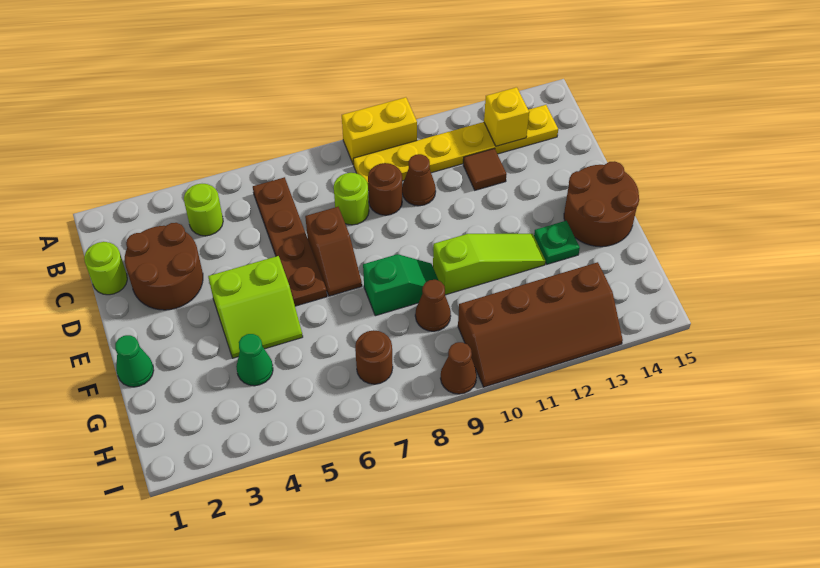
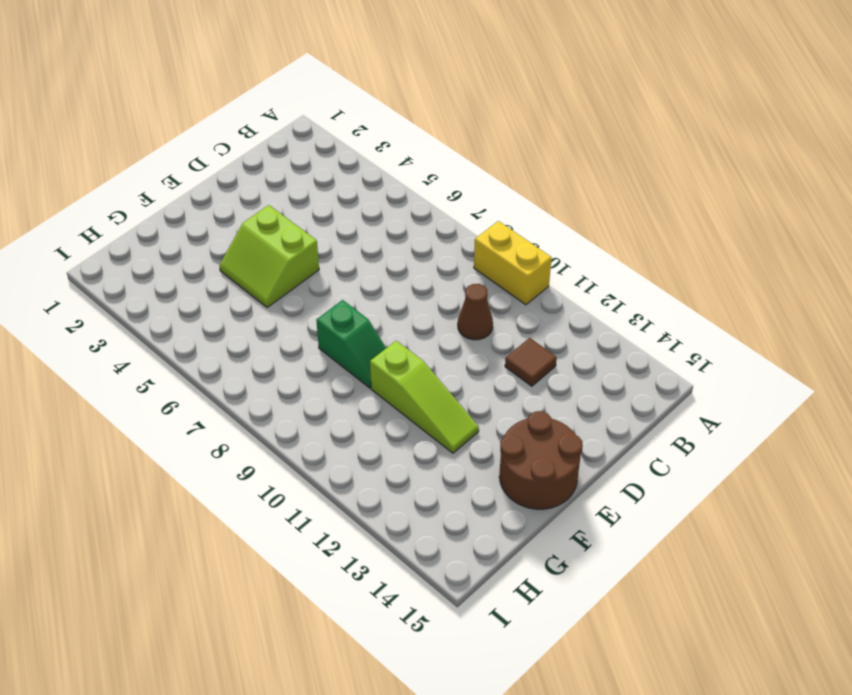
none -> lime round brick B4 level 1
none -> brown plate B6:E6 level 1
none -> yellow plate B9:B14 level 1

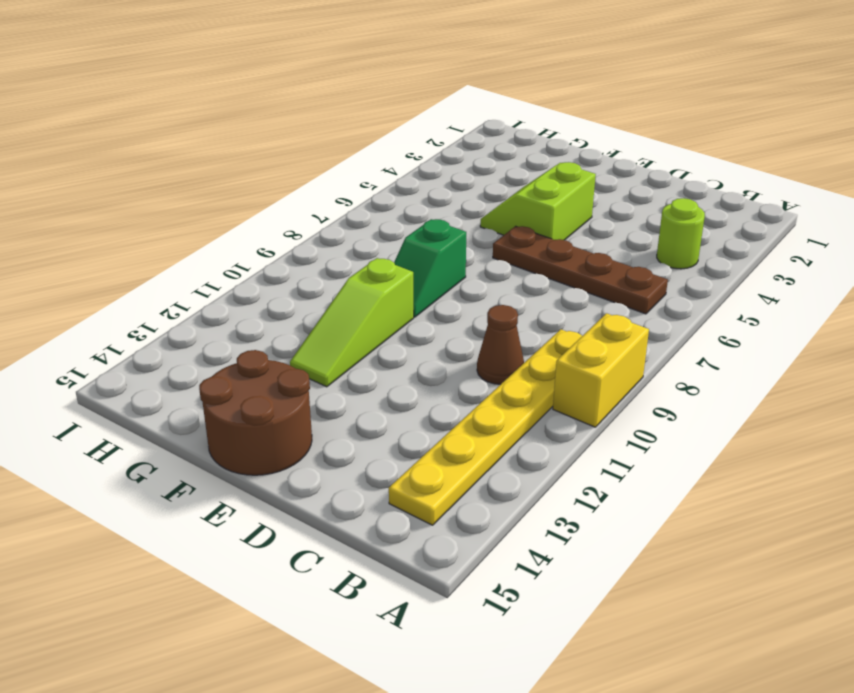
none -> lime round brick C1 level 1
none -> brown round brick C2:D3 level 1
none -> lime round brick C8 level 1

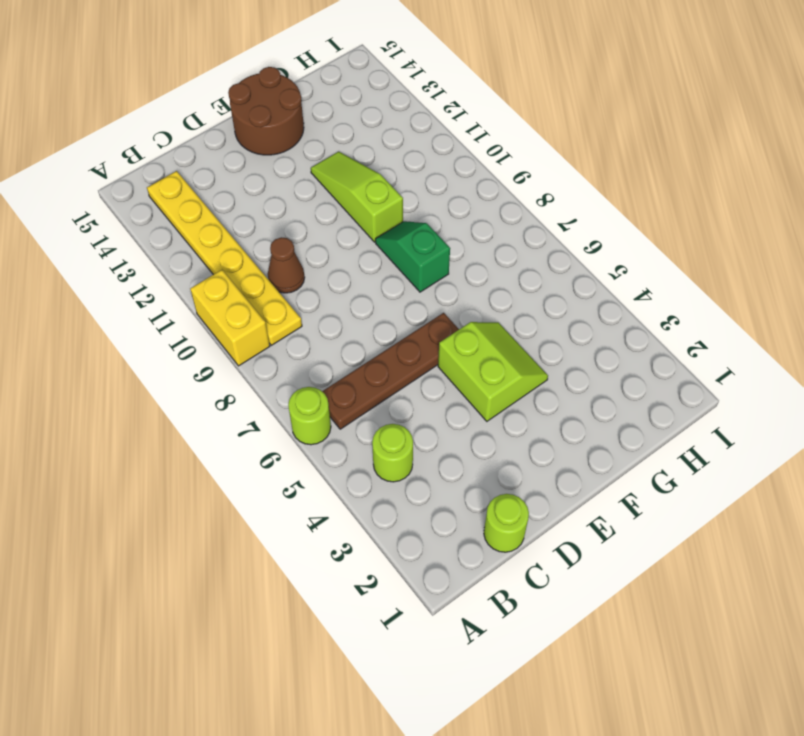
lime round brick A6 level 1 -> lime round brick C8 level 1
none -> brown round brick C2:D3 level 1
none -> brown round brick C9 level 1
none -> brown tile C12 level 1

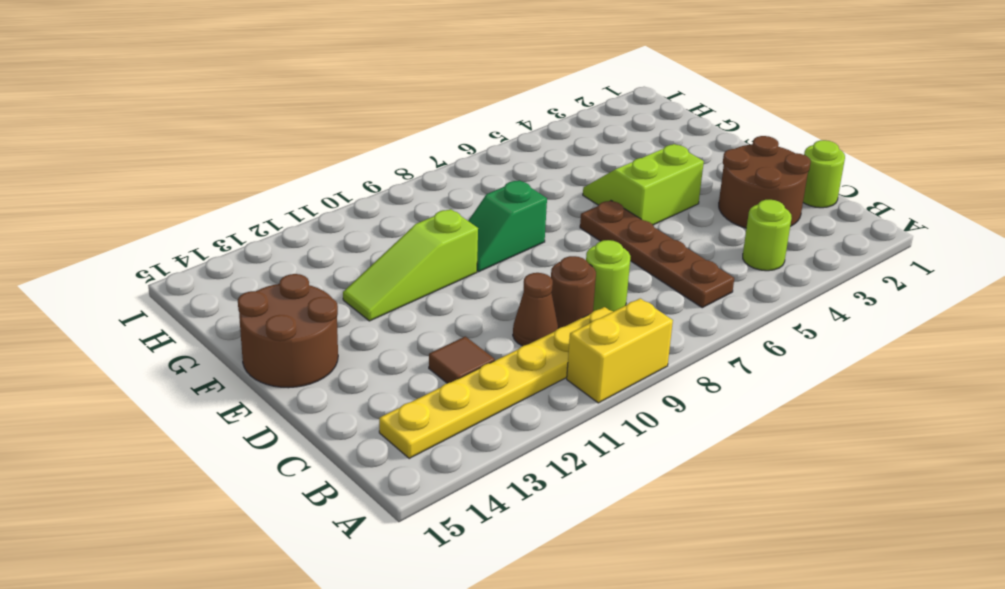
none -> brown slope D7:E7 level 1 top D
none -> green cone F1 level 1
none -> green plate F13 level 1

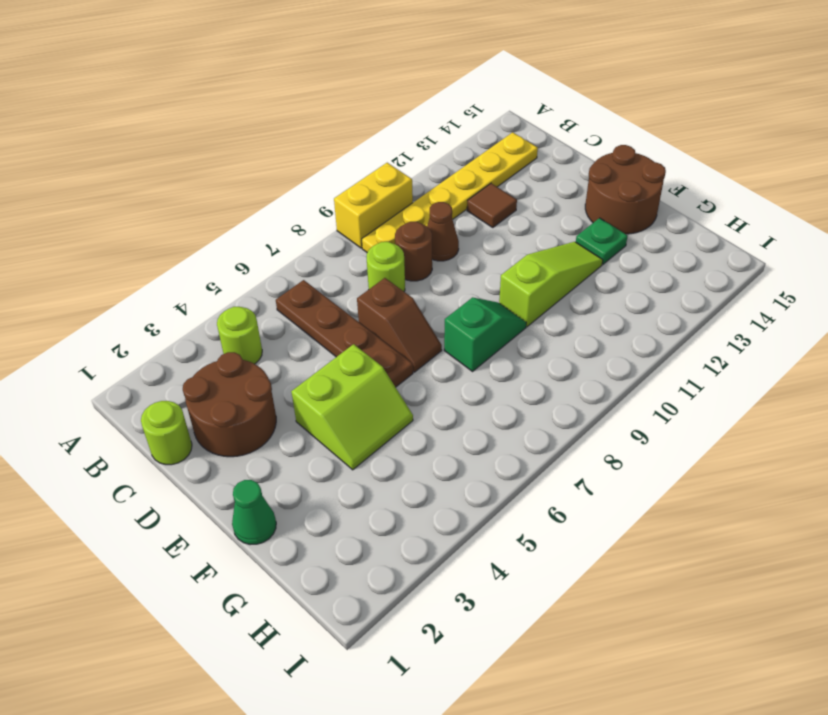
none -> green cone G4 level 1
none -> brown cone G9 level 1
none -> brown round brick H7 level 1

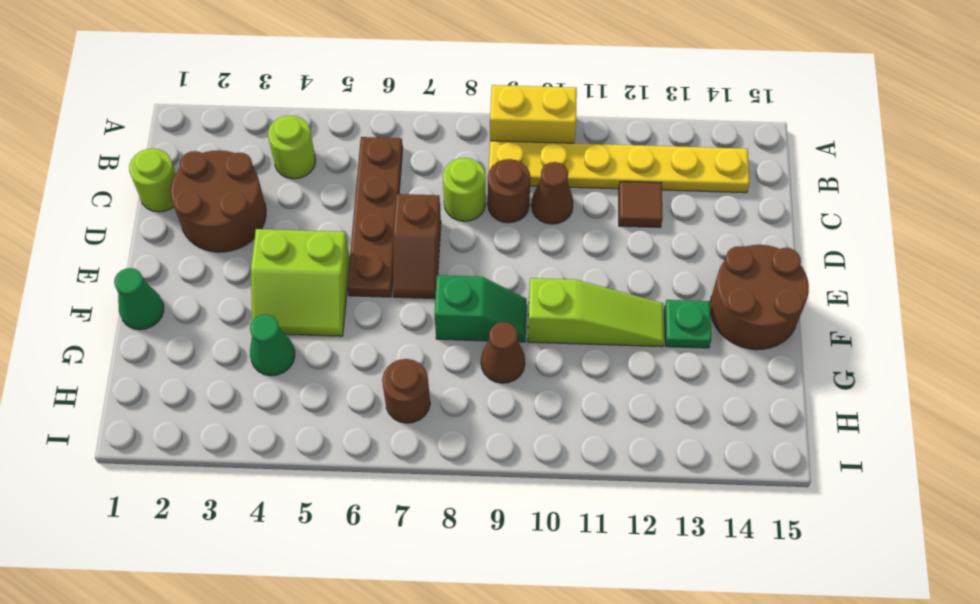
none -> brown slope H10:I13 level 1 top H
none -> brown cone I9 level 1
none -> yellow brick B13 level 2

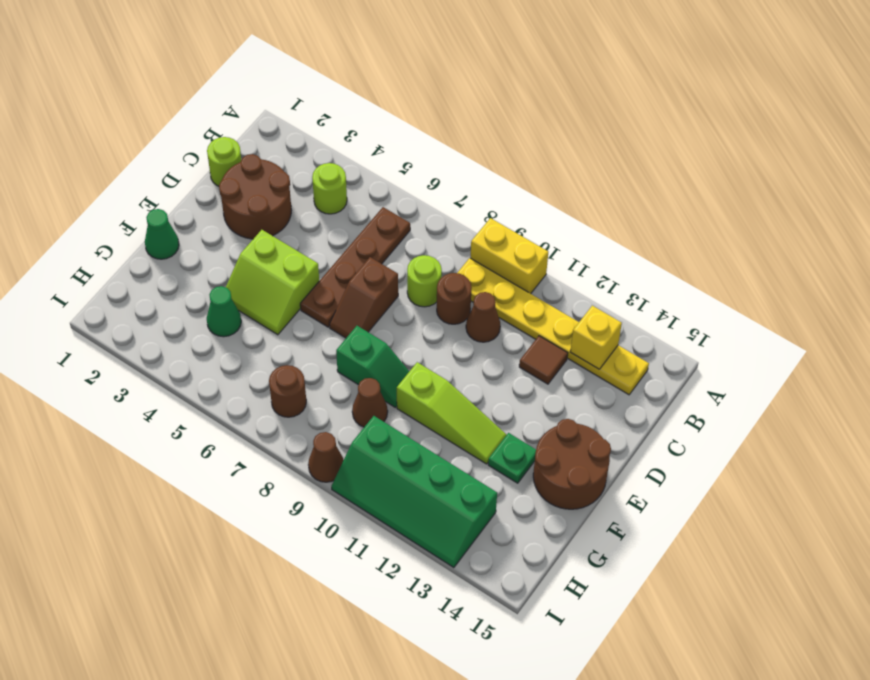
green slope H10:I13 level 1 top H -> brown slope H10:I13 level 1 top H

